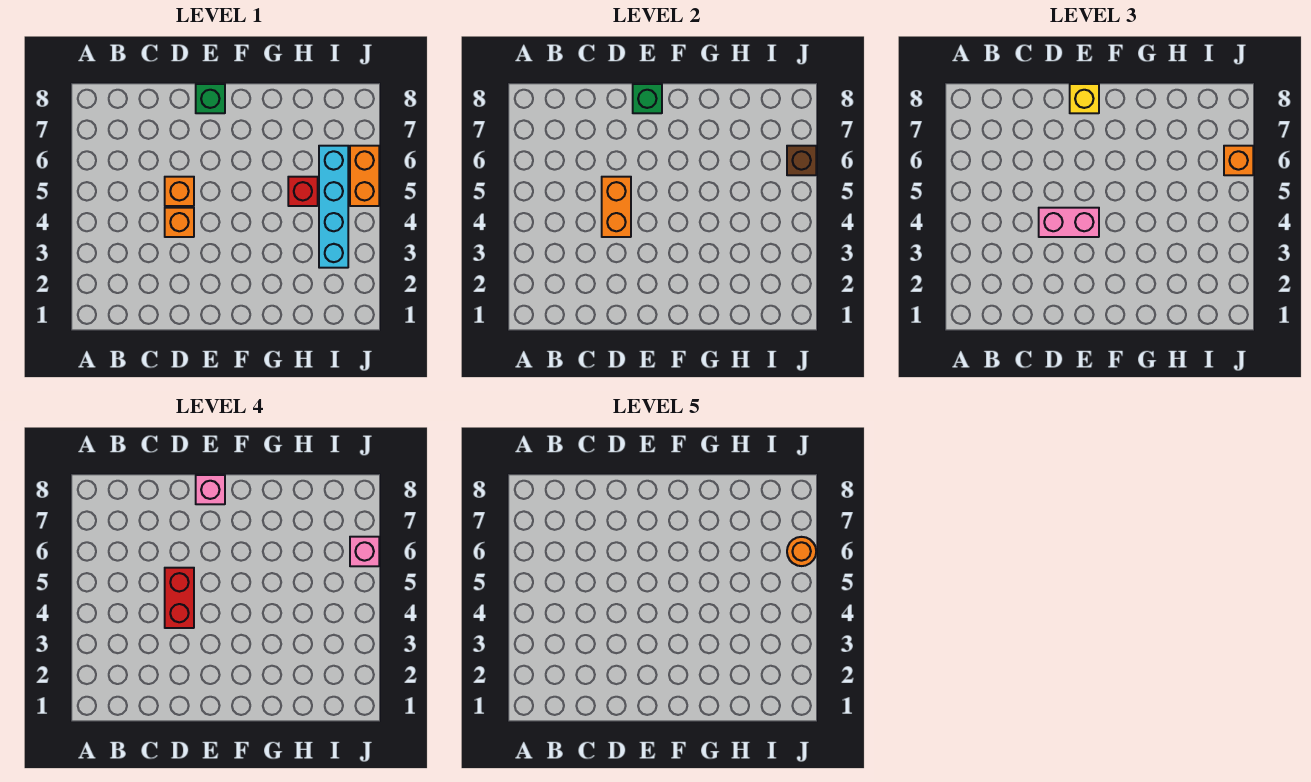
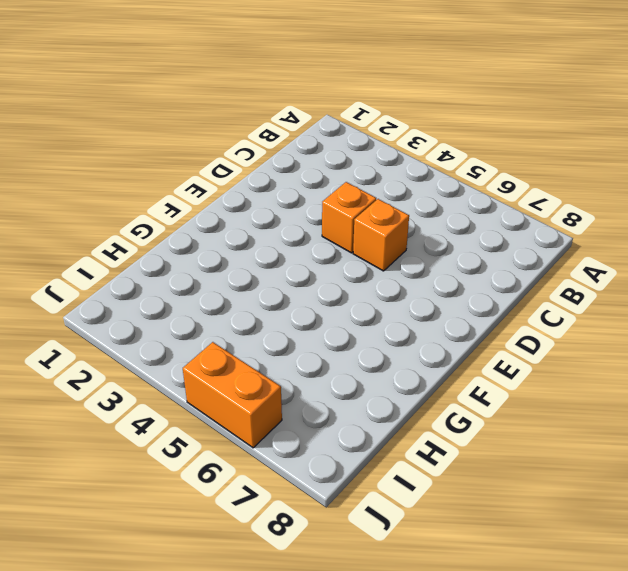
none -> green brick E8 level 1
none -> red brick H5 level 1
none -> cyan brick I3:I6 level 1

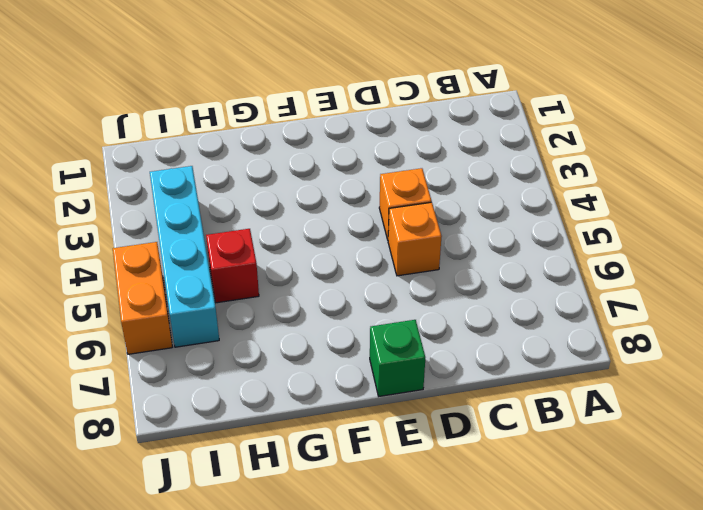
none -> orange brick D4:D5 level 2
none -> green brick E8 level 2
none -> brown brick J6 level 2

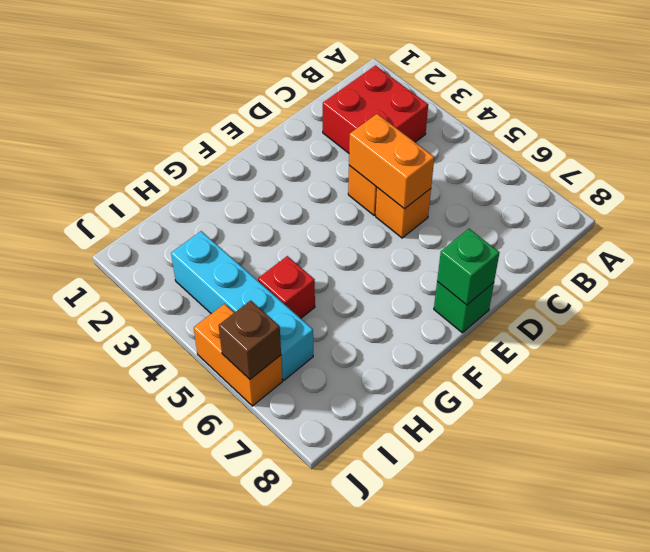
red brick B2:C3 level 1 -> none
none -> pink brick D4:E4 level 3
none -> yellow brick E8 level 3
none -> orange brick J6 level 3

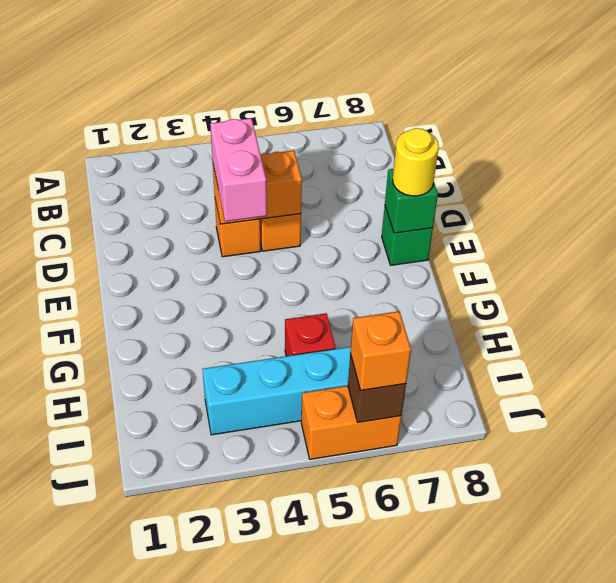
yellow round brick E8 level 3 -> yellow brick E8 level 3
none -> red brick D4:D5 level 4
none -> pink brick E8 level 4
none -> pink brick J6 level 4

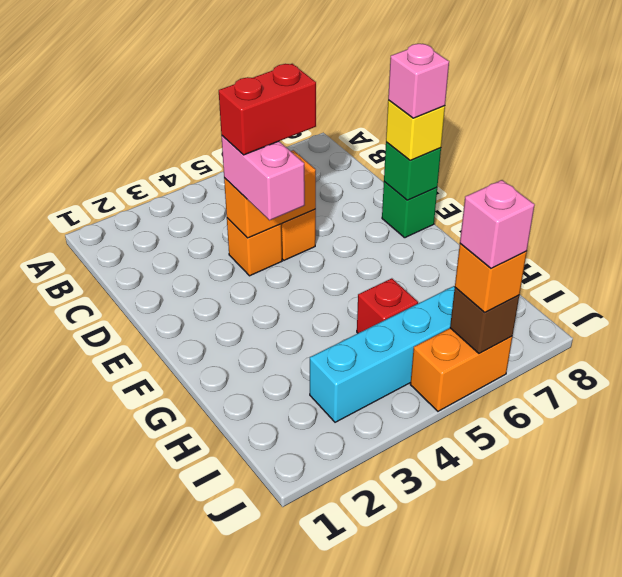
none -> orange round brick J6 level 5

